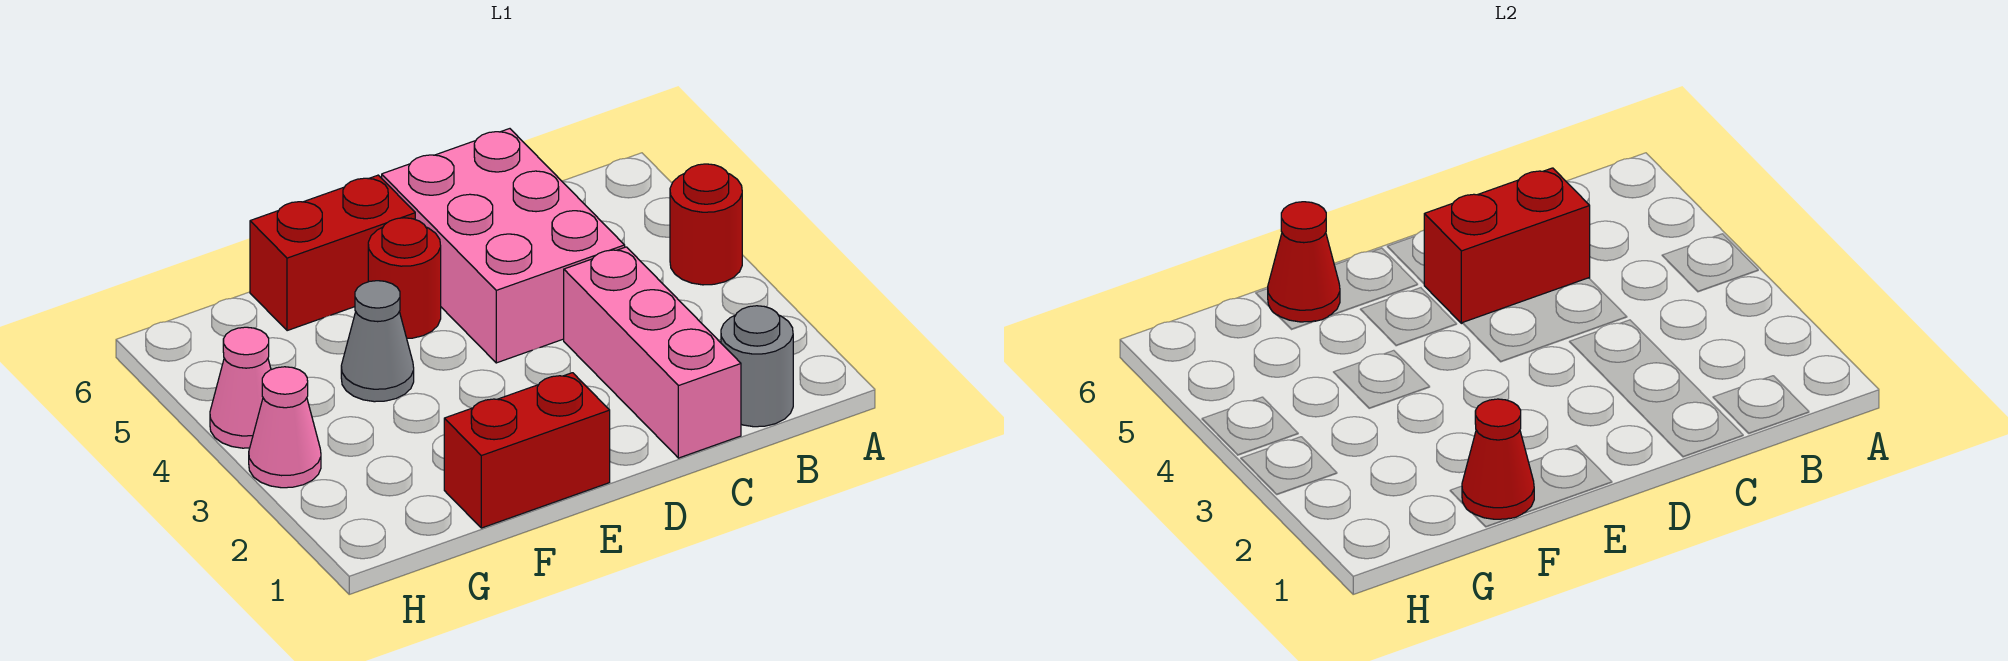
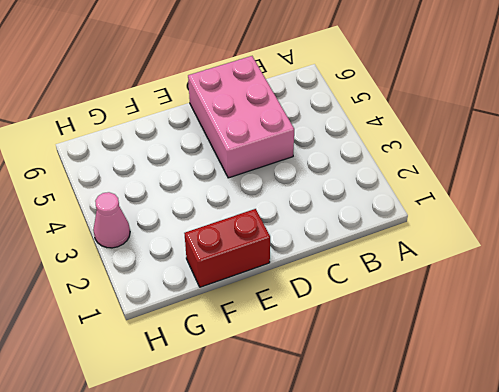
none -> red round brick A4 level 1
none -> grey round brick B1 level 1
none -> pink brick C1:C3 level 1

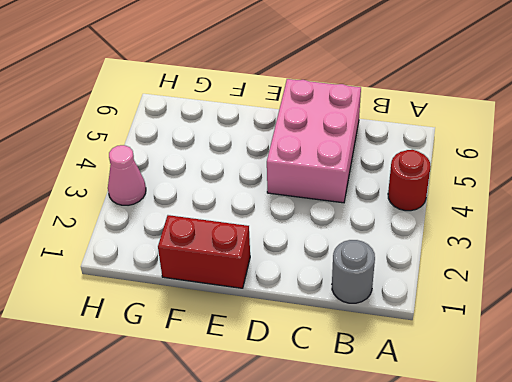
none -> pink brick C1:C3 level 1
none -> red round brick E5 level 1
none -> red brick E6:F6 level 1

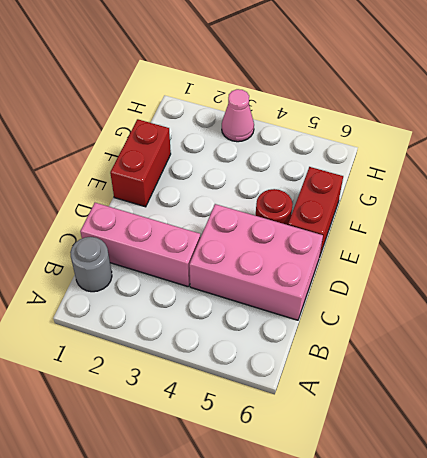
none -> red round brick A4 level 1
none -> grey cone F4 level 1
none -> pink cone H4 level 1

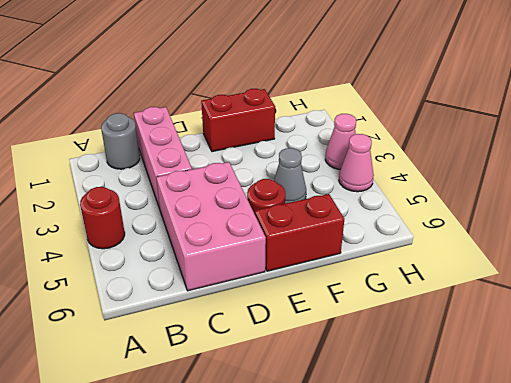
none -> red brick C5:D5 level 2
none -> red cone F1 level 2
none -> red cone F6 level 2

